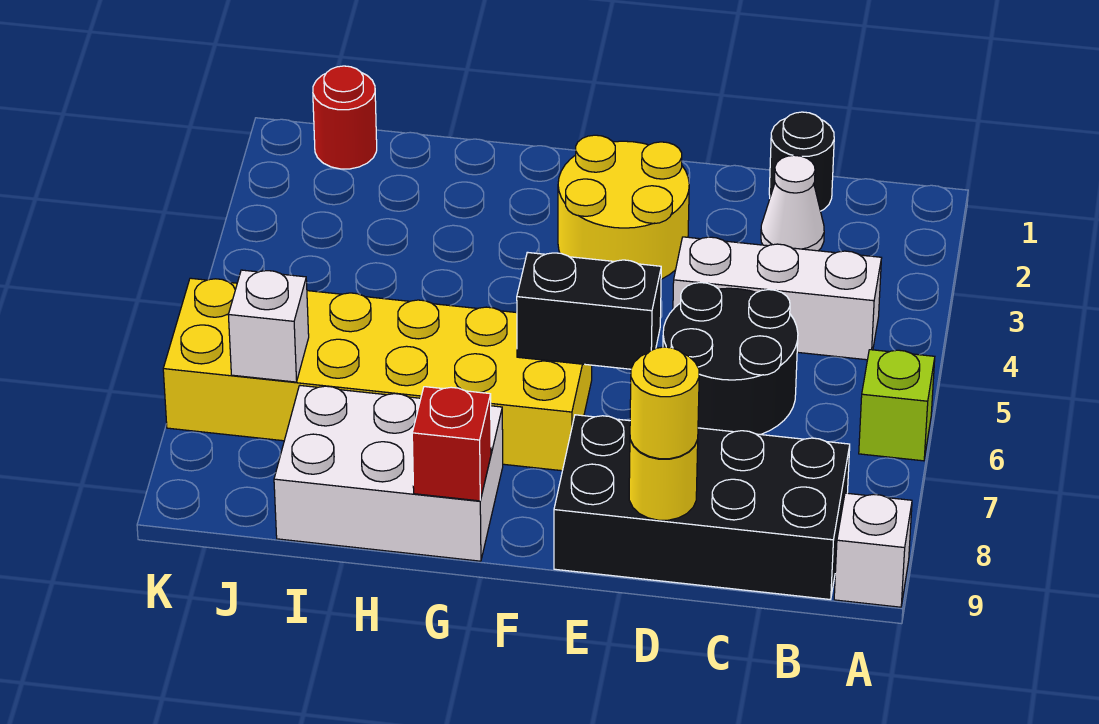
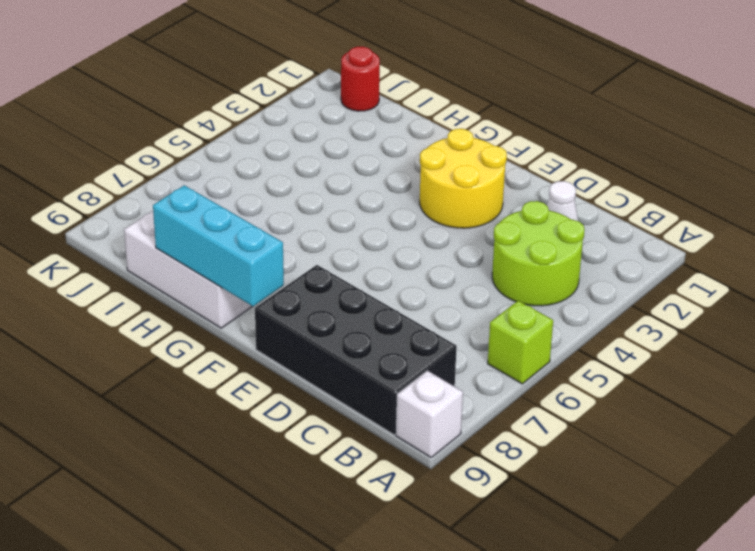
lime round brick B3:C4 level 1 -> white brick B4:D4 level 1
cyan brick F9:H9 level 2 -> red brick G9 level 2
none -> black round brick C1 level 1
none -> black round brick C5:D6 level 1
none -> yellow brick F6:K7 level 1

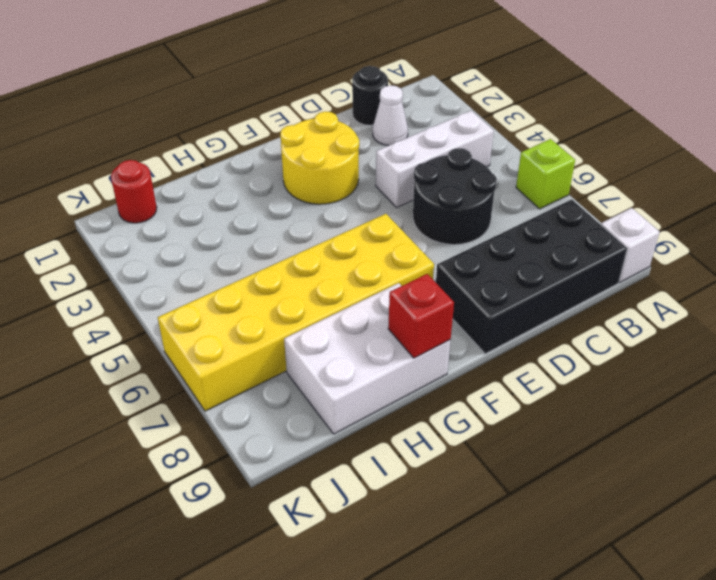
none -> yellow round brick D9 level 2
none -> black brick E6:F6 level 2
none -> white brick J7 level 2

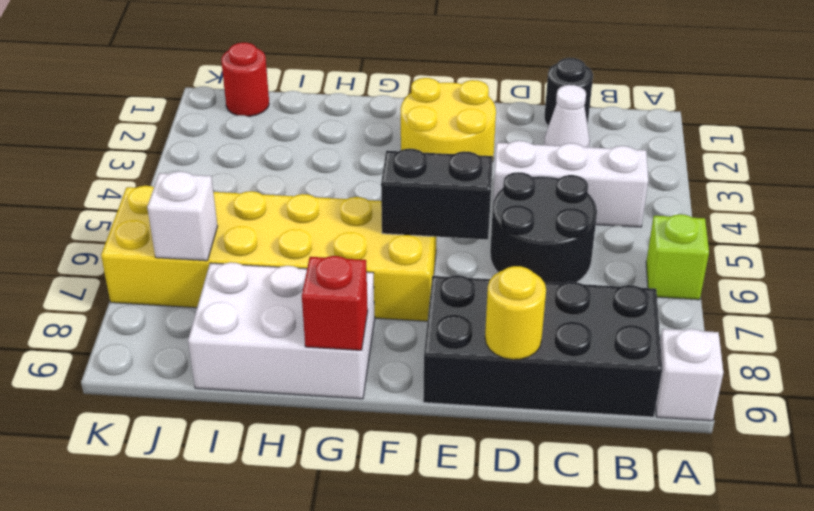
none -> yellow round brick D9 level 3

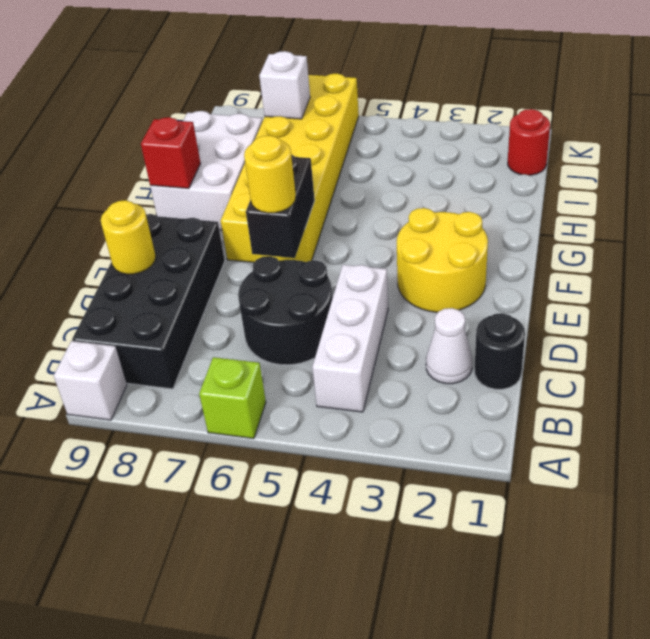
yellow round brick E6 level 3 -> yellow round brick D9 level 3

